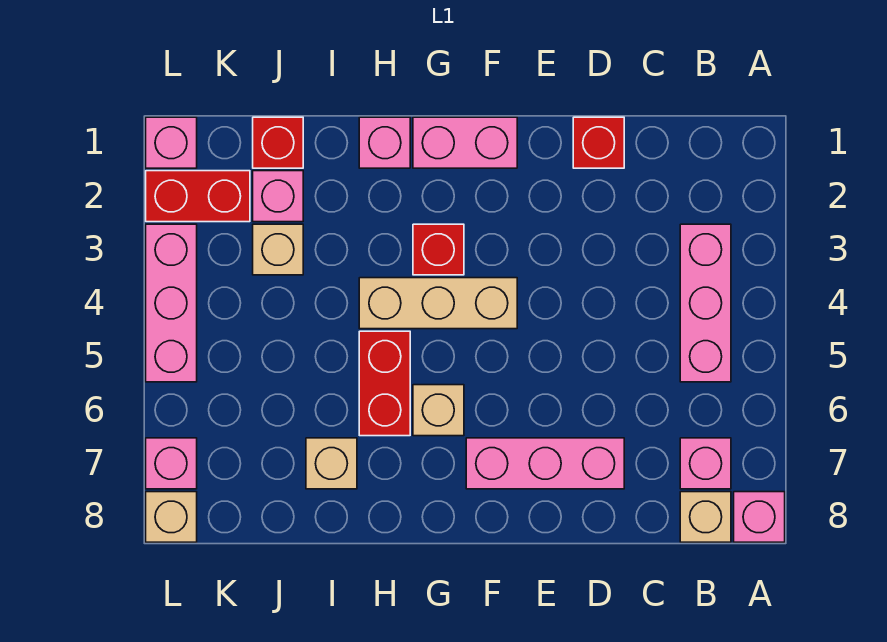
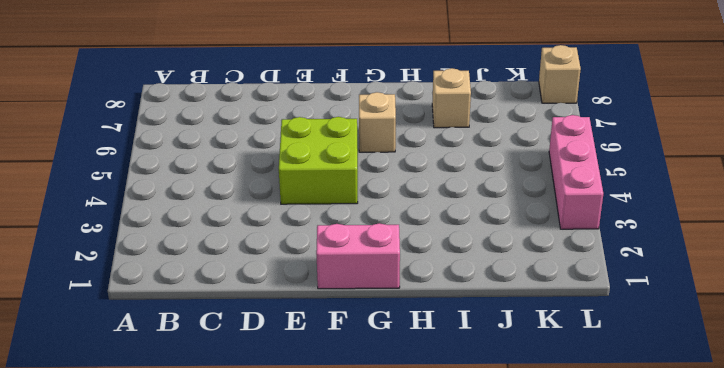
lime brick E4:F5 level 1 -> tan brick F4:H4 level 1
none -> pink brick A8 level 1
none -> pink brick B3:B5 level 1
none -> pink brick B7 level 1

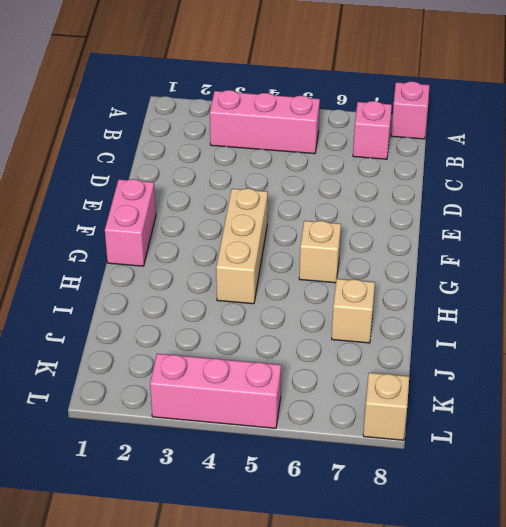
none -> tan brick B8 level 1
none -> red brick D1 level 1
none -> pink brick D7:F7 level 1

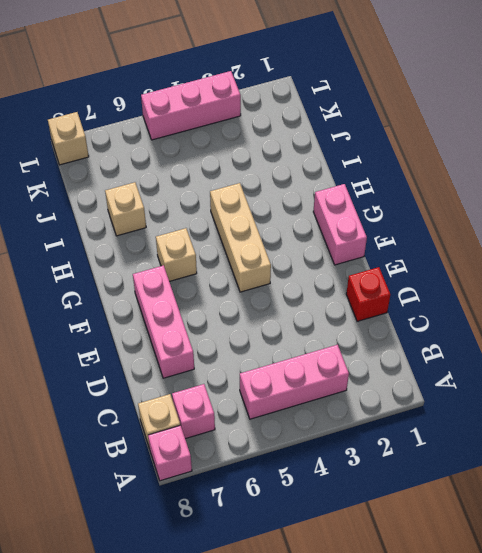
none -> red brick G3 level 1
none -> pink brick H1 level 1
none -> red brick H5:H6 level 1

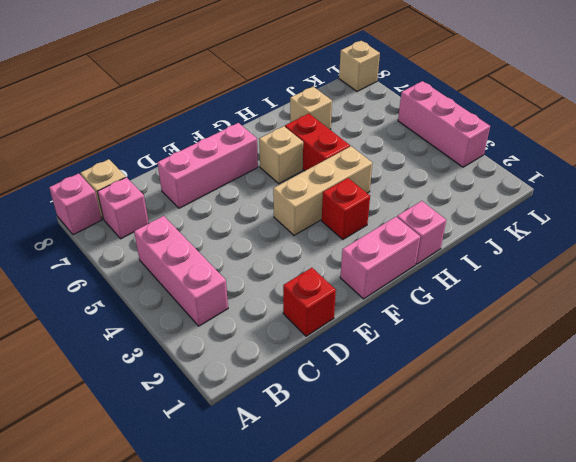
none -> red brick J1 level 1
none -> pink brick J2 level 1
none -> tan brick J3 level 1

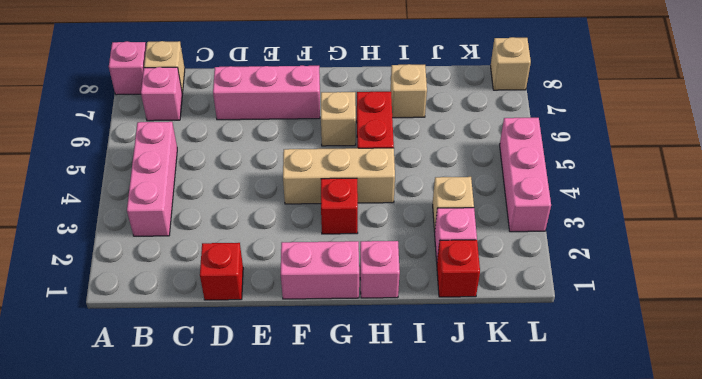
none -> red brick K2:L2 level 1
none -> pink brick L1 level 1
none -> pink brick L7 level 1

